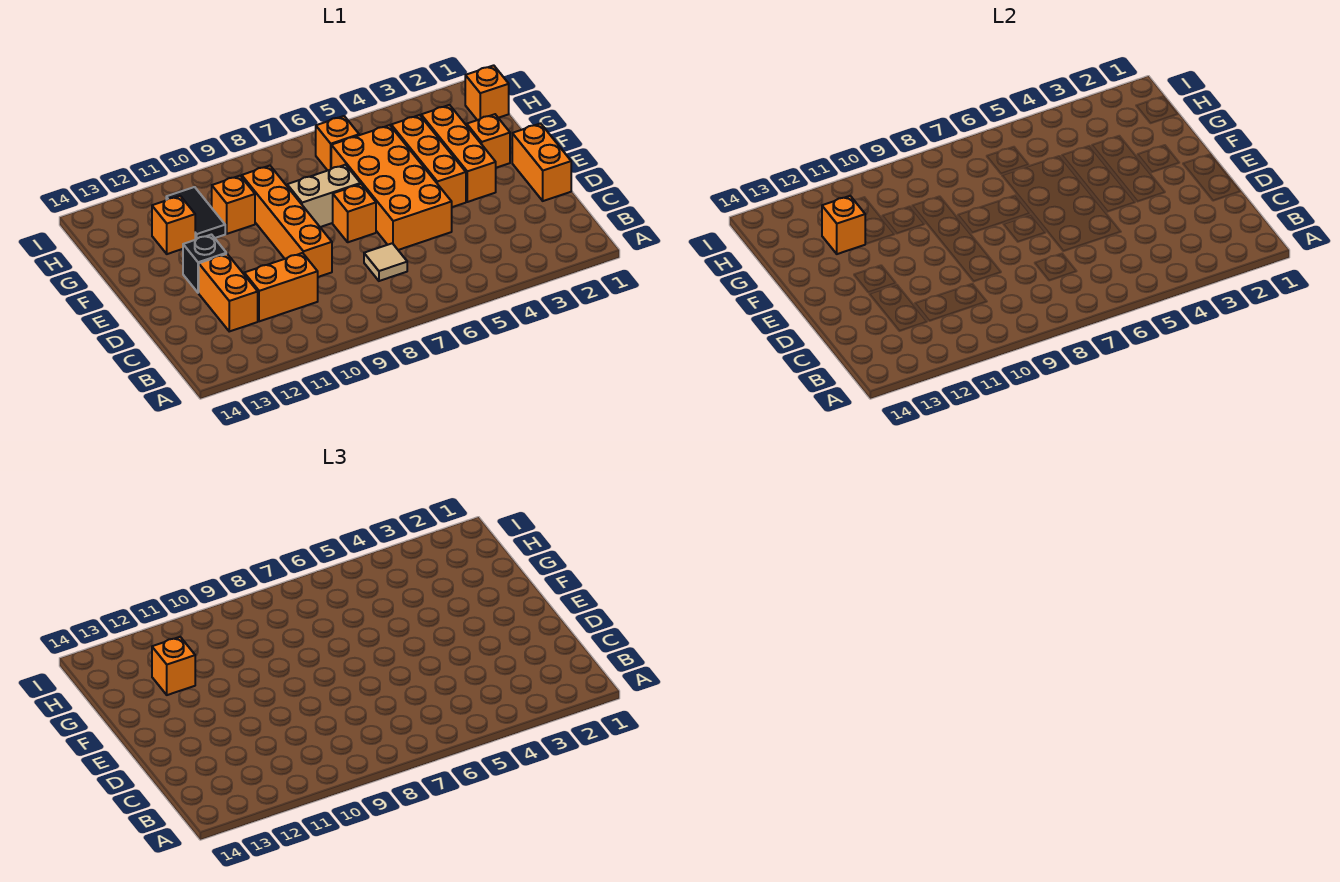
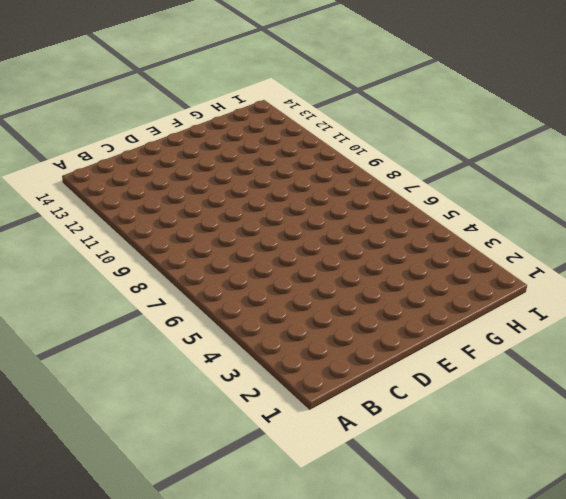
none -> tan tile C7 level 1
none -> orange brick C10:C11 level 1
none -> orange brick C12:D12 level 1

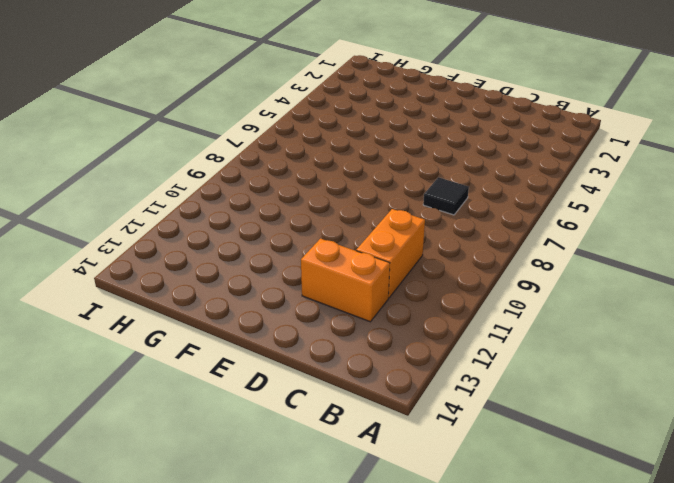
black tile C7 level 1 -> tan tile C7 level 1
none -> orange brick D1:E1 level 1
none -> orange brick D5:G6 level 1
none -> orange brick D9:G9 level 1

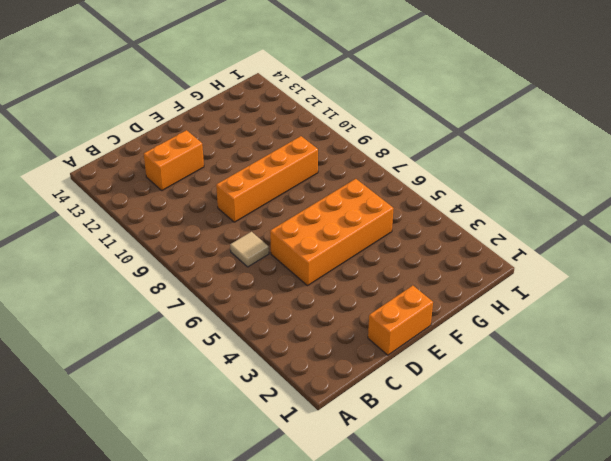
none -> orange brick C10:C11 level 1
none -> orange brick E3:G3 level 1
none -> orange brick E4:G4 level 1

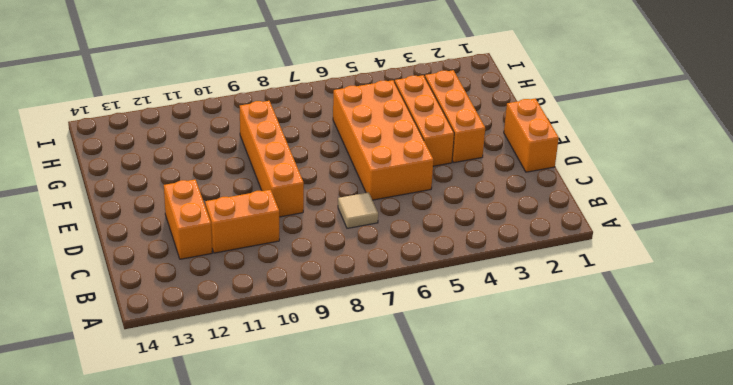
none -> orange brick E7 level 1
none -> black brick E12 level 1
none -> orange brick F2 level 1

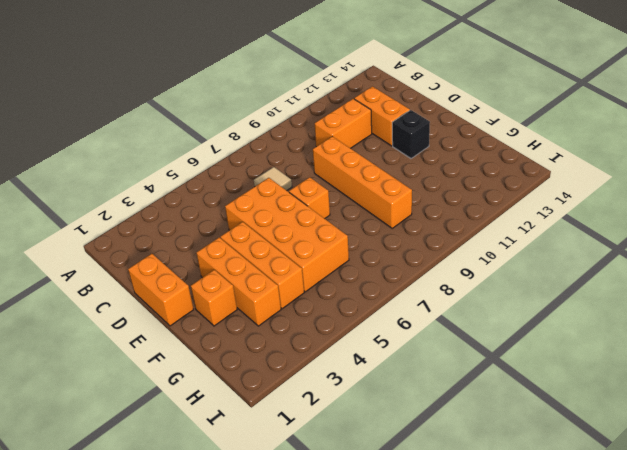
none -> tan brick F7:F8 level 1
none -> orange brick G10 level 1
none -> black tile G11:H11 level 1

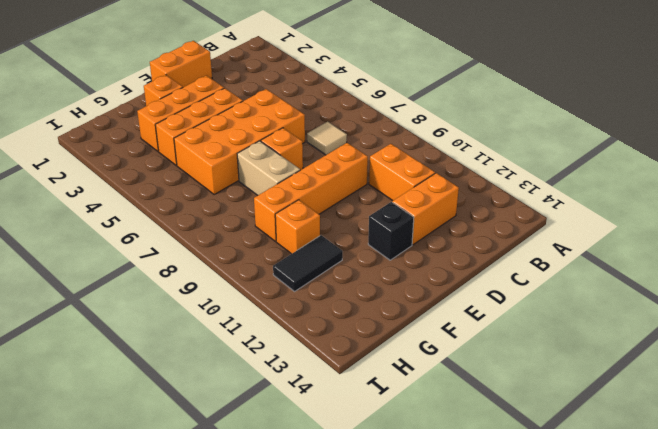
none -> orange brick G12 level 1
none -> orange brick H1 level 1
none -> orange brick H6 level 1

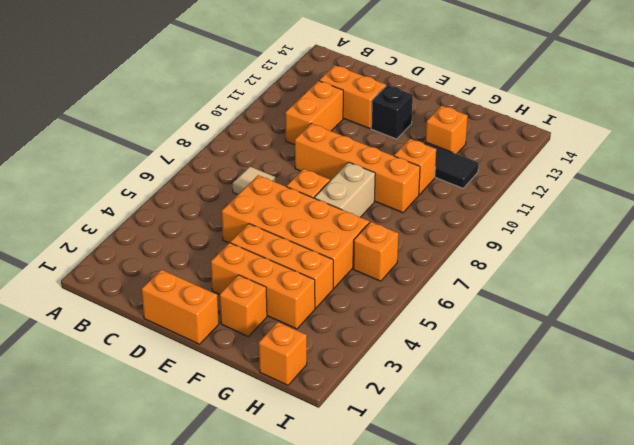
none -> orange brick G12 level 2
none -> orange brick G12 level 3

